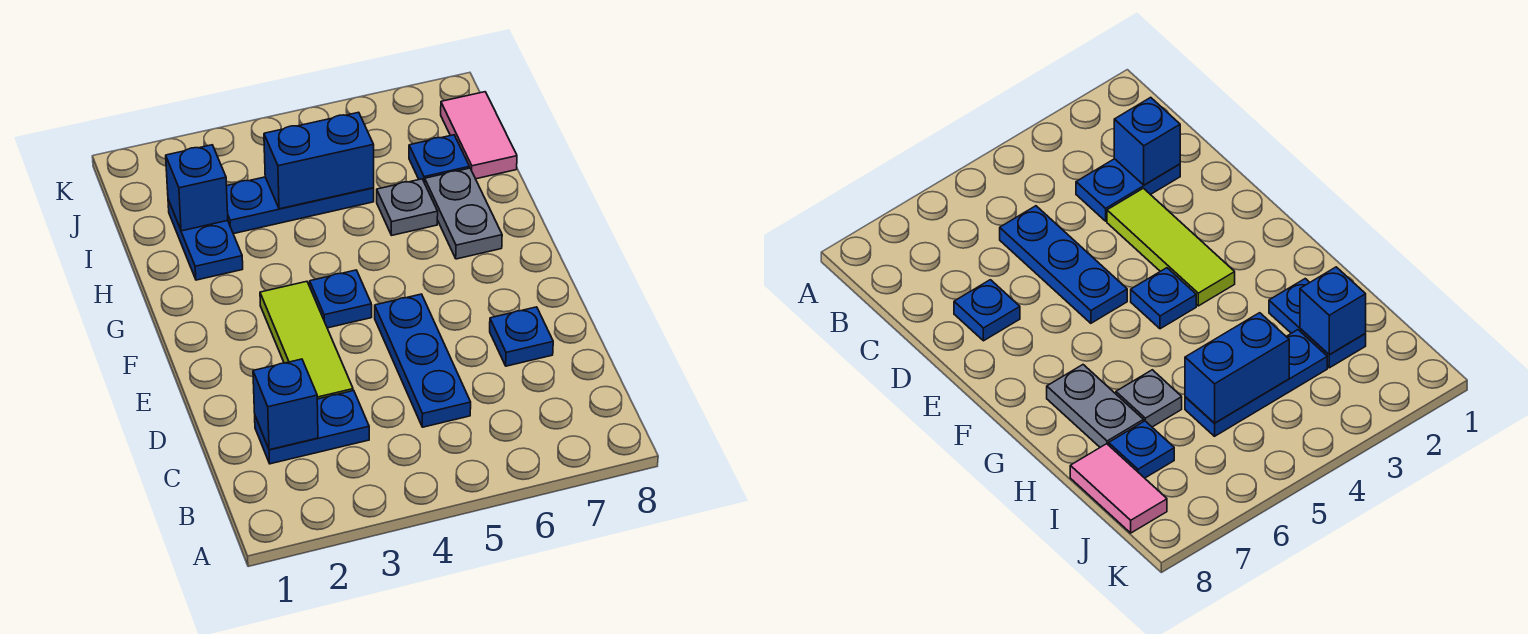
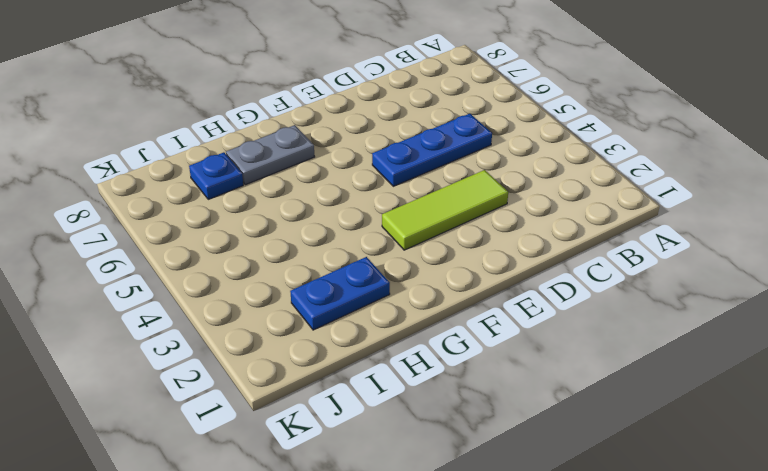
none -> blue plate C2:C3 level 1
none -> blue plate D7 level 1
none -> blue plate F4 level 1

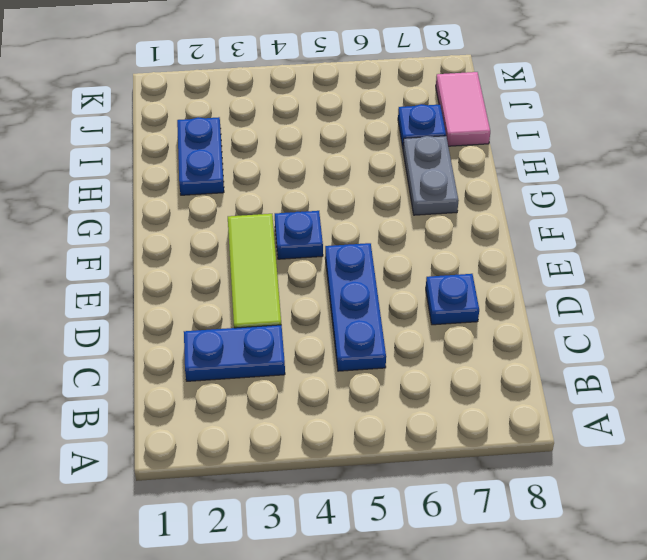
none -> grey plate H6 level 1
none -> blue plate I3:I5 level 1
none -> blue brick C2 level 2

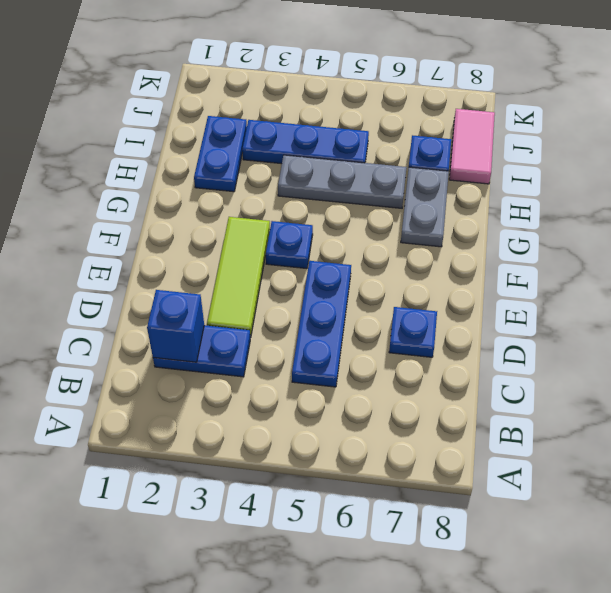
grey plate H4:H6 level 1 -> grey plate H6 level 1
none -> blue brick I2 level 2
none -> blue brick I4:I5 level 2

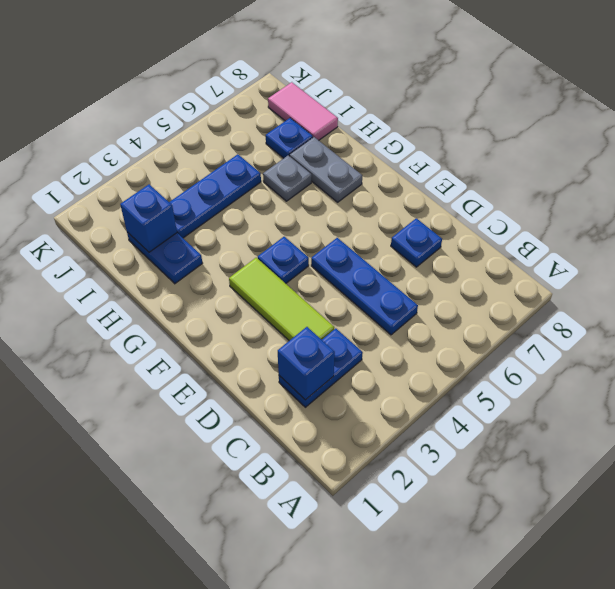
none -> blue brick I4:I5 level 2

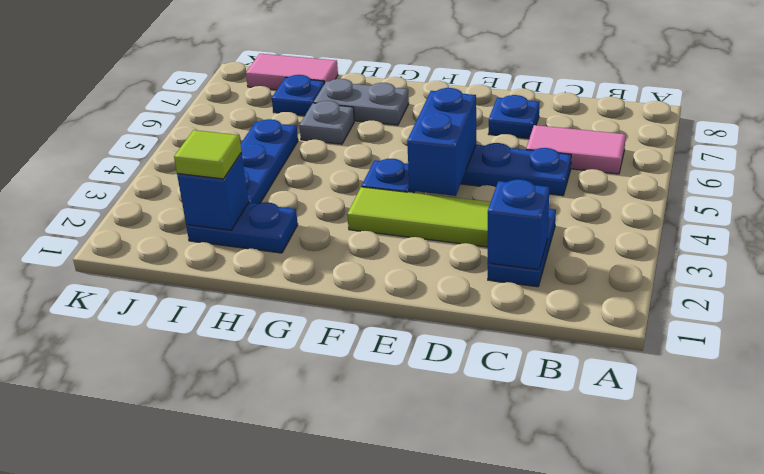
pink tile B6:C6 level 1 -> none
blue brick E4:E5 level 2 -> blue brick I4:I5 level 2
lime tile I2 level 3 -> none

